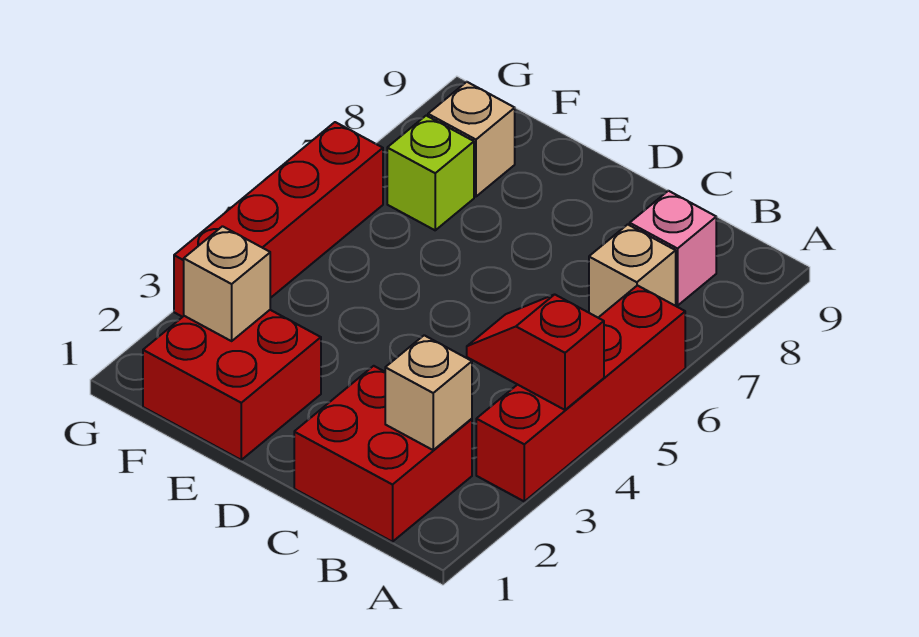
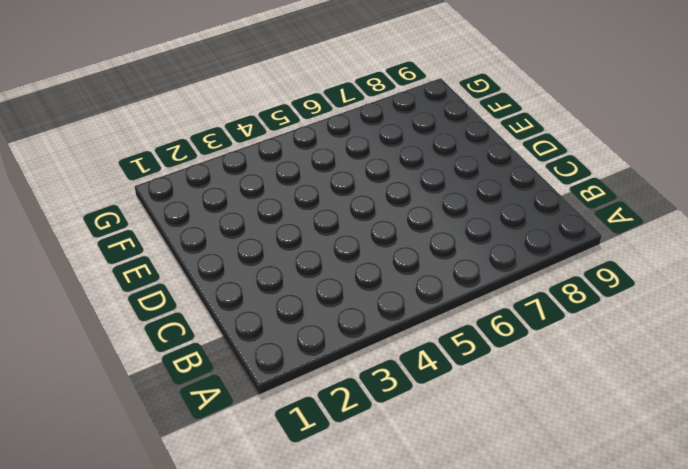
none -> red brick A3:A6 level 1
none -> red brick B1:C2 level 1

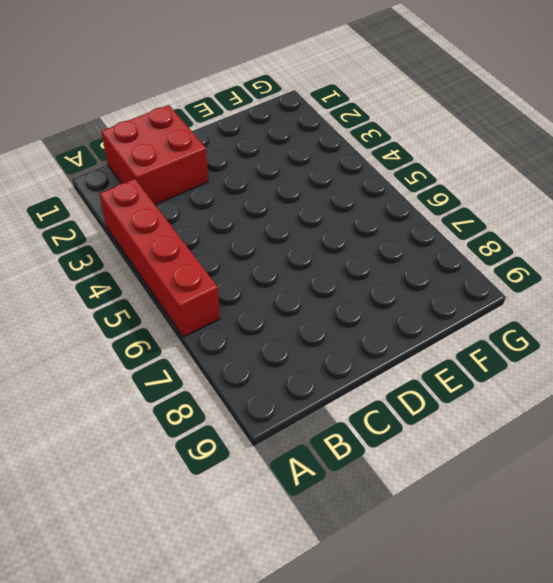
none -> tan brick B7 level 1
none -> pink brick B8 level 1

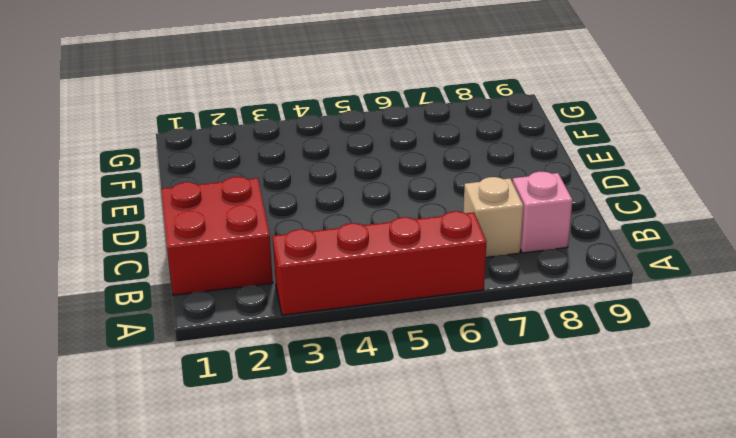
none -> red brick E1:F2 level 1
none -> lime brick F7 level 1

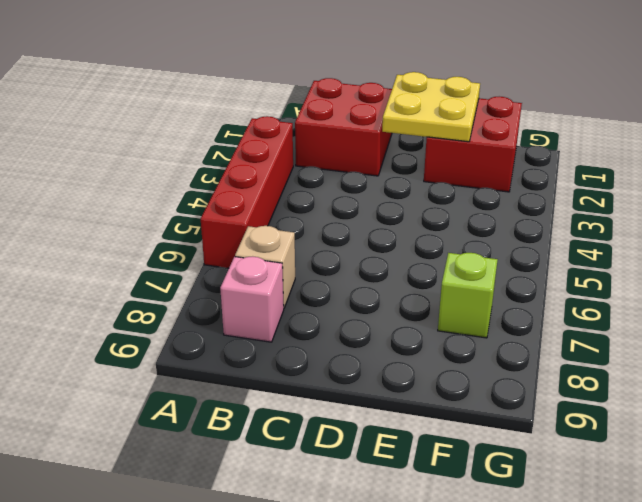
yellow plate D1:E2 level 2 -> none
none -> tan brick F8 level 1
none -> red brick G3:G6 level 1

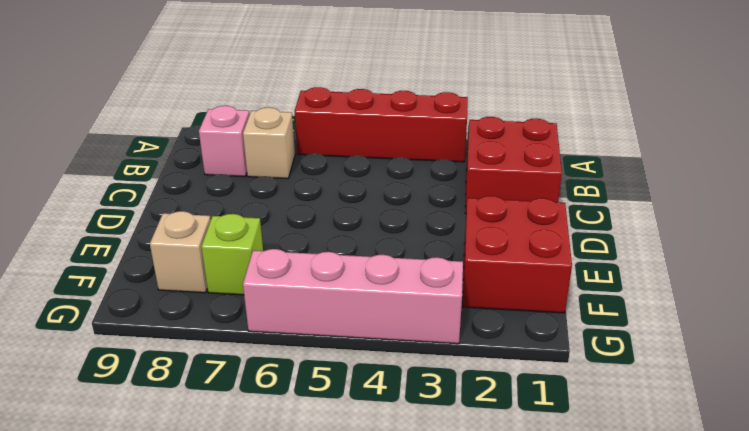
pink brick G3:G6 level 1 -> red brick G3:G6 level 1
none -> red slope A4:B4 level 2 top A
none -> tan brick B2 level 2

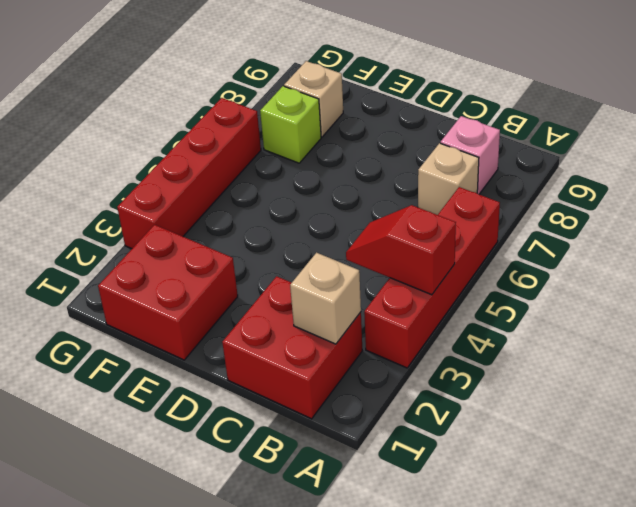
none -> tan brick F2 level 2

